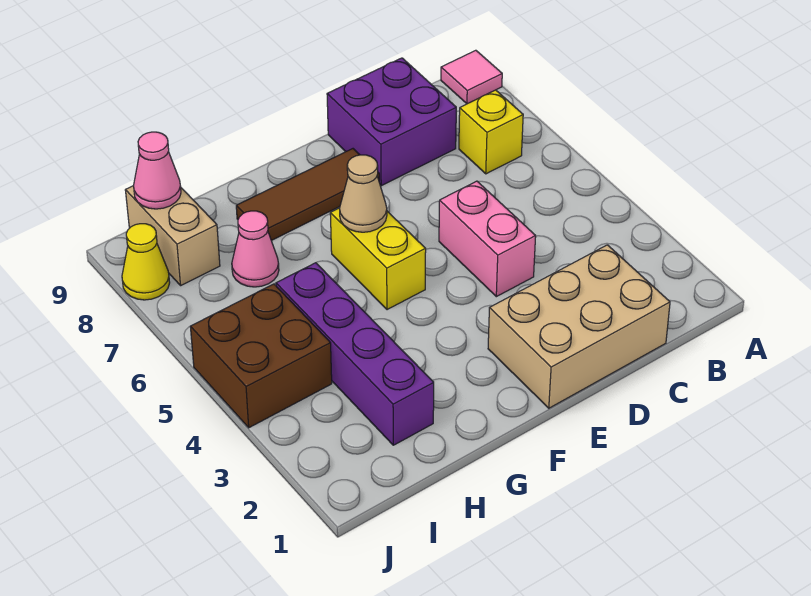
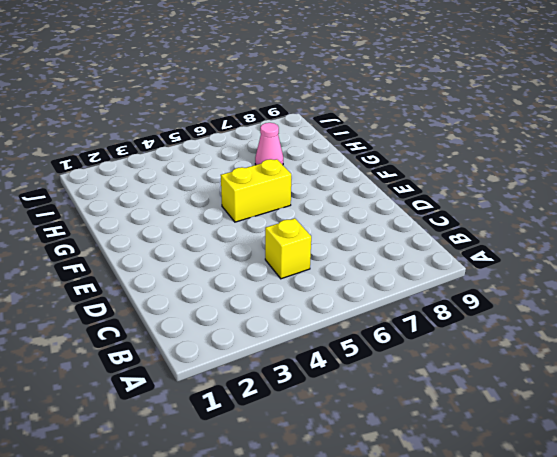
yellow brick C5 level 1 -> yellow brick B7 level 1
none -> pink tile A9 level 1
none -> tan brick C1:E2 level 1
none -> purple brick C8:D9 level 1

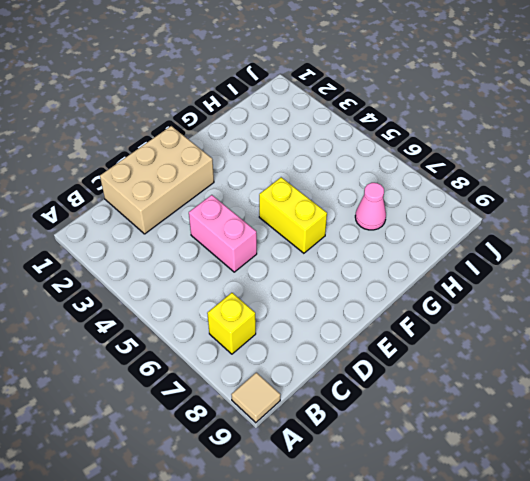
tan tile A9 level 1 -> pink tile A9 level 1
none -> purple brick C8:D9 level 1
none -> brown tile E8:G8 level 1
none -> purple brick H2:H5 level 1

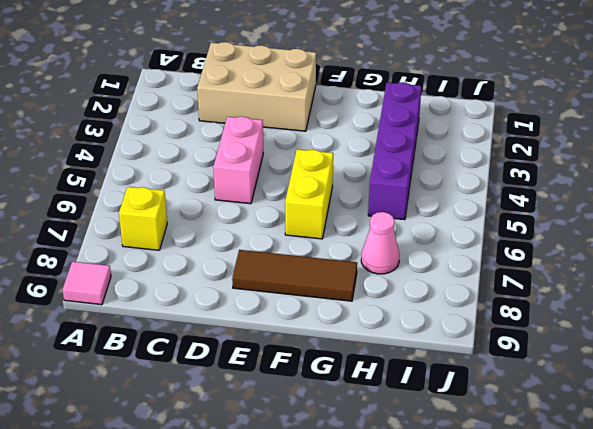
none -> purple brick C8:D9 level 1
none -> brown brick I4:J5 level 1
none -> tan brick I8:I9 level 1

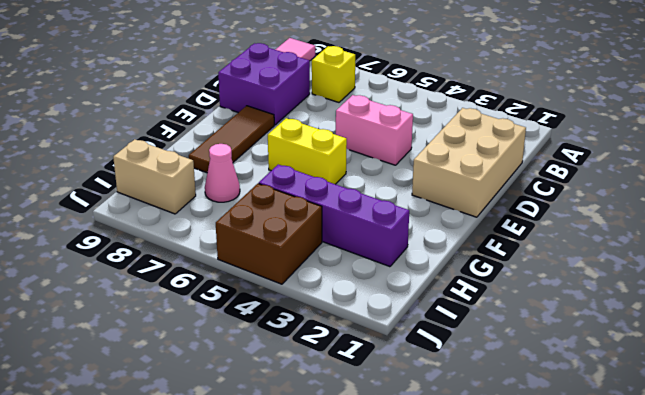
none -> yellow cone J8 level 1
none -> tan cone F6 level 2
none -> pink cone I9 level 2

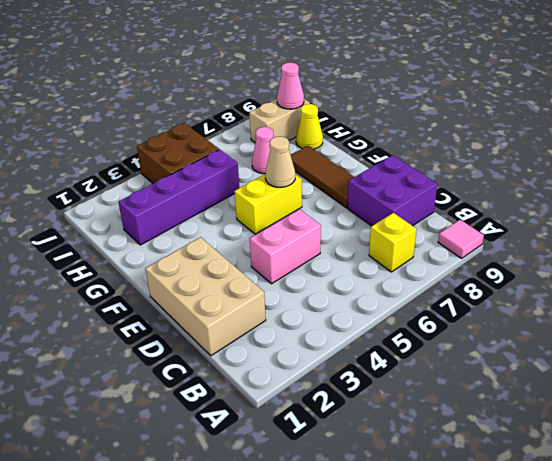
yellow cone H9 level 1 -> yellow cone J8 level 1

